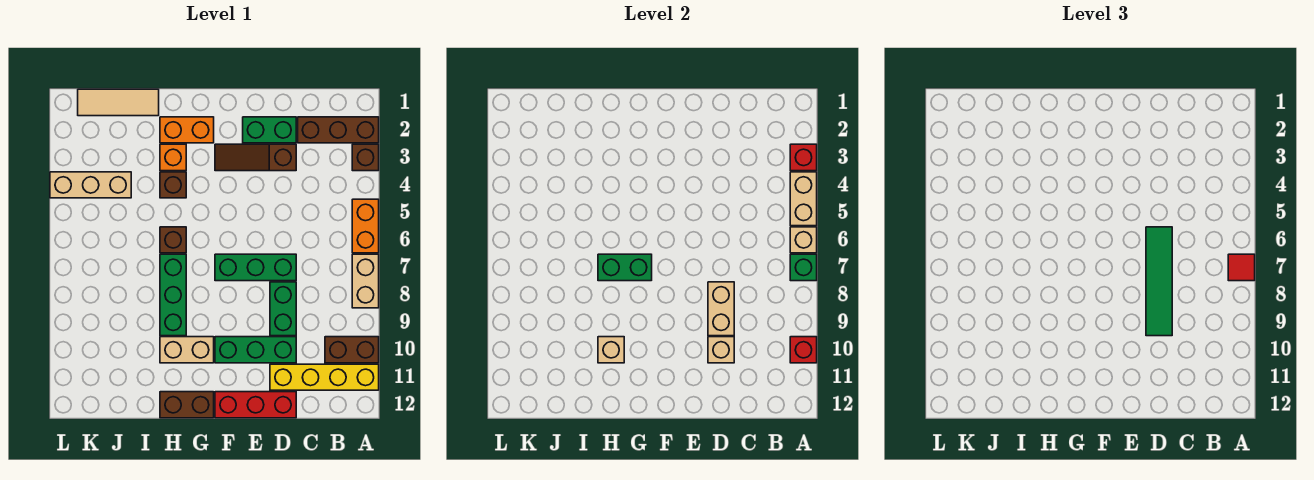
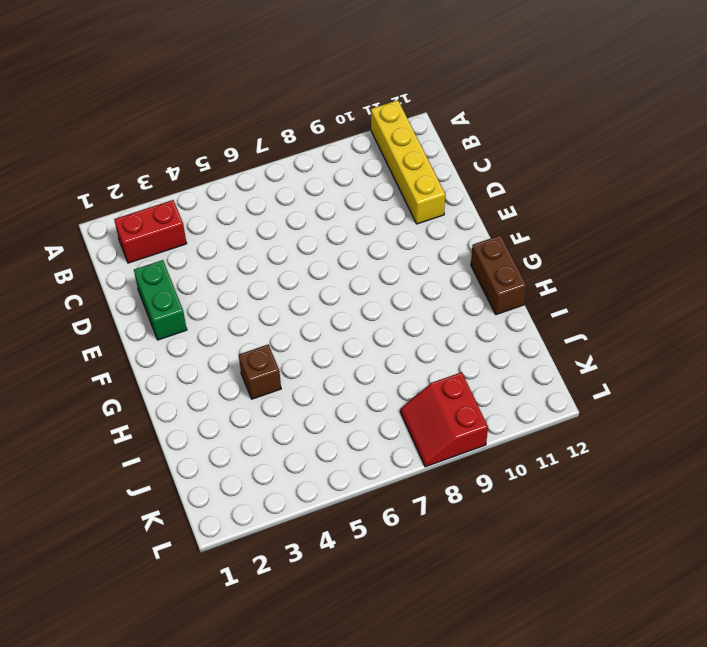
red brick B2:B3 level 1 -> brown brick A2:C2 level 1
red slope K8:L9 level 1 top 9 -> none
none -> brown brick A3 level 1
none -> orange brick A5:A6 level 1
none -> tan brick A7:A8 level 1
none -> brown brick A10:B10 level 1

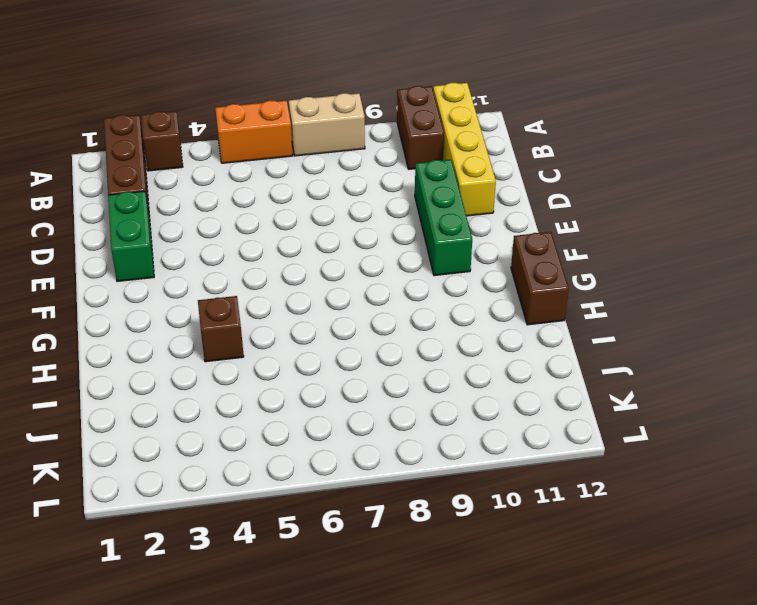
none -> brown slope D3:F3 level 1 top D
none -> green brick D7:F7 level 1
none -> green brick D8:D9 level 1
none -> red brick D12:F12 level 1

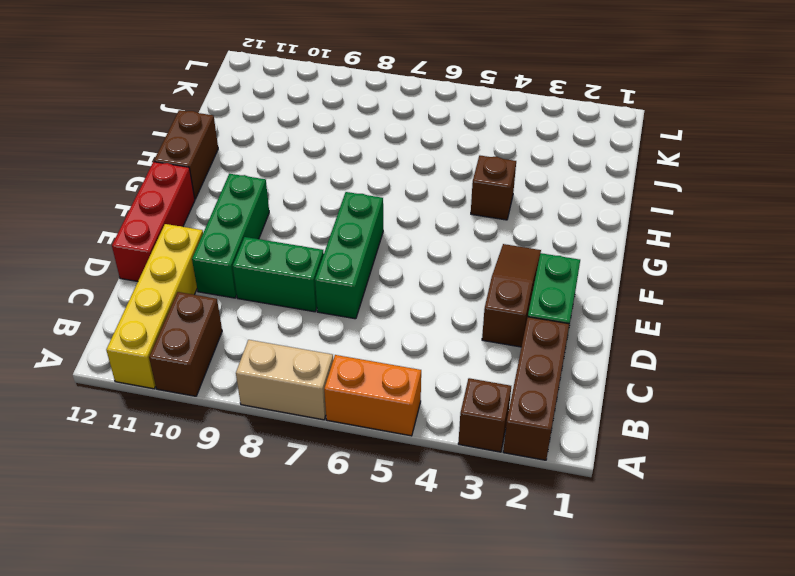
none -> orange brick G2:H2 level 1
none -> tan brick G10:H10 level 1
none -> orange brick H3 level 1
none -> brown brick H6 level 1

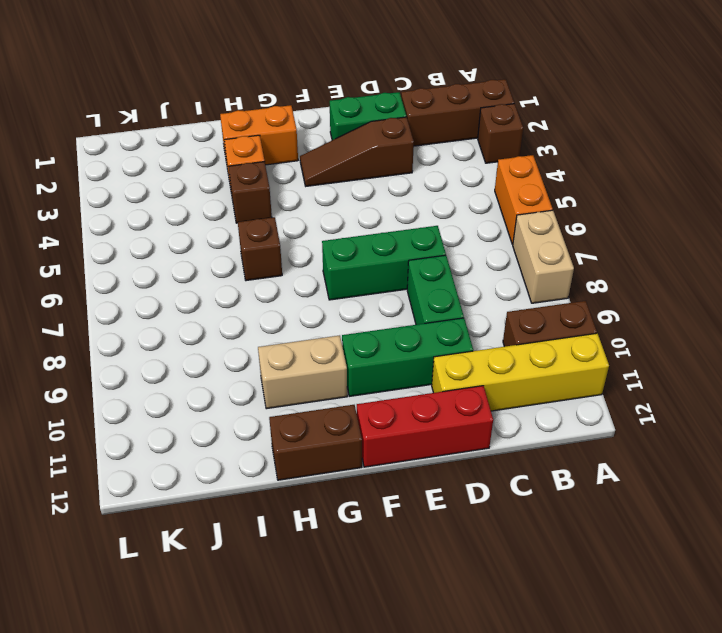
none -> green brick H7:H9 level 1
none -> tan tile I1:K1 level 1
none -> tan brick J4:L4 level 1
none -> red brick A3 level 2

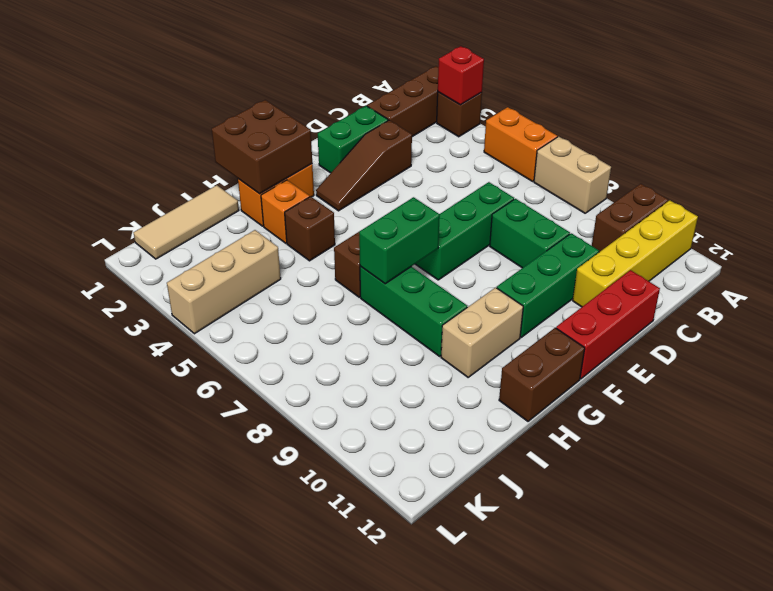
brown brick G1:H2 level 2 -> none
none -> tan brick A4:A5 level 2
none -> tan brick A6 level 2
none -> green brick A7 level 2
none -> red brick A10 level 2

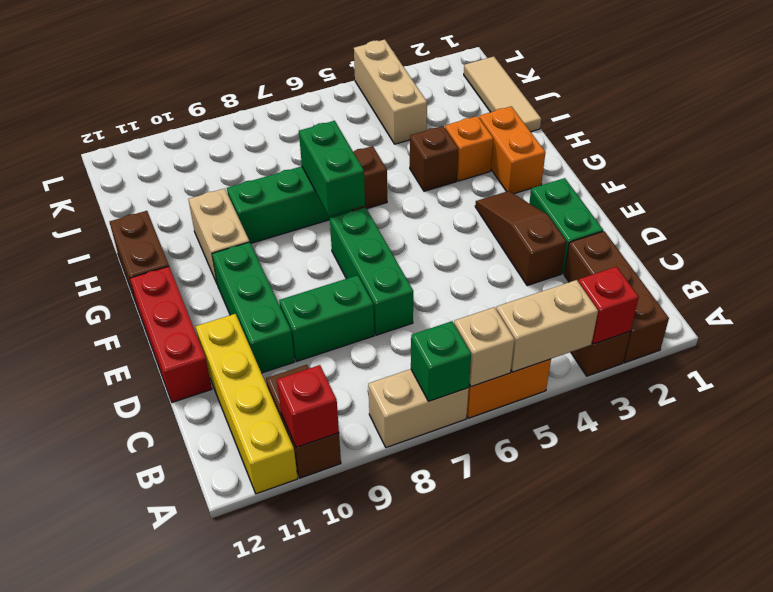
none -> tan brick D8:D9 level 2
none -> tan brick D10 level 2
none -> tan brick H10 level 2
none -> red tile A7 level 3

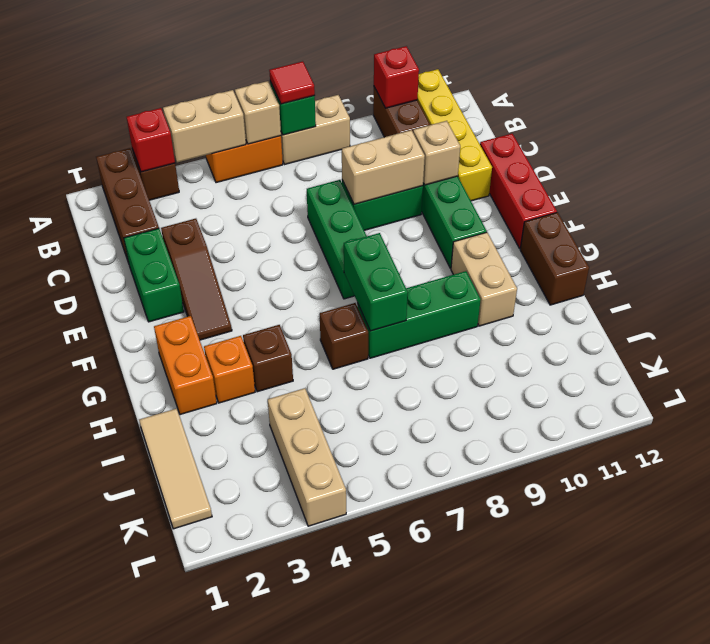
none -> tan brick H10 level 2
none -> green tile D6:D9 level 3

